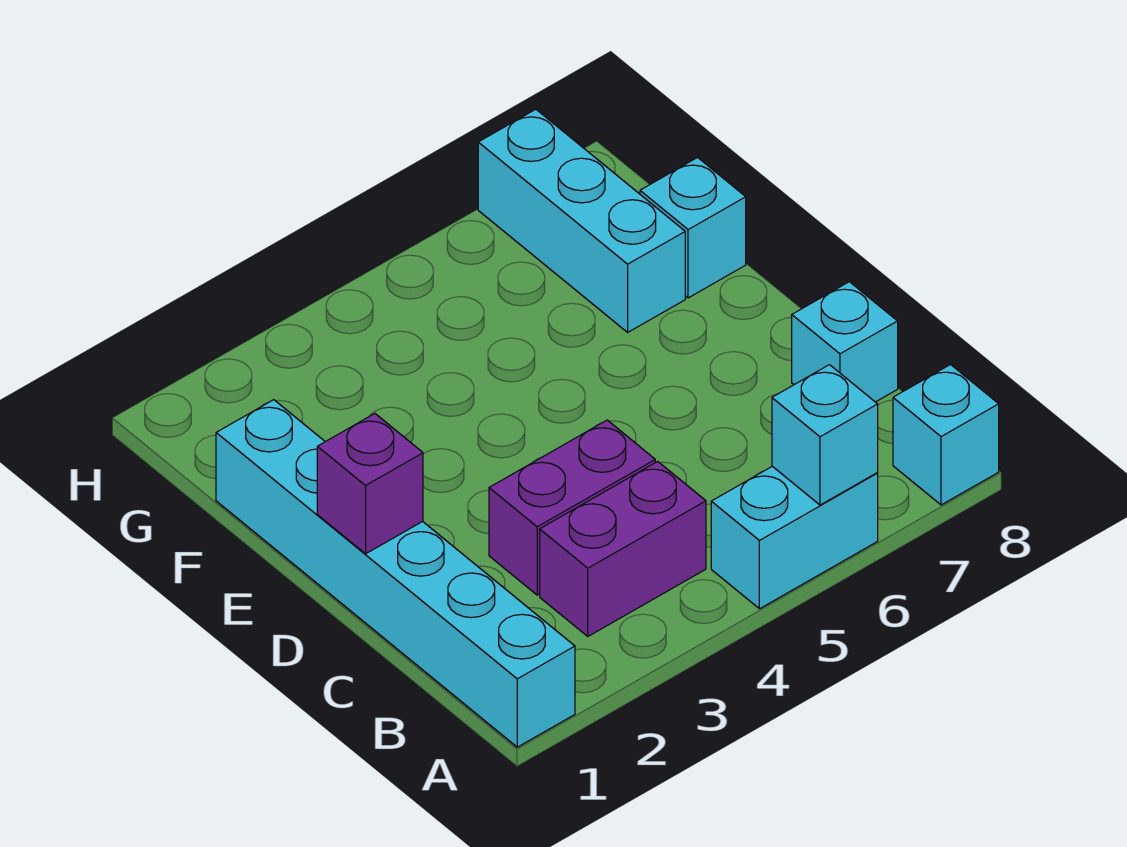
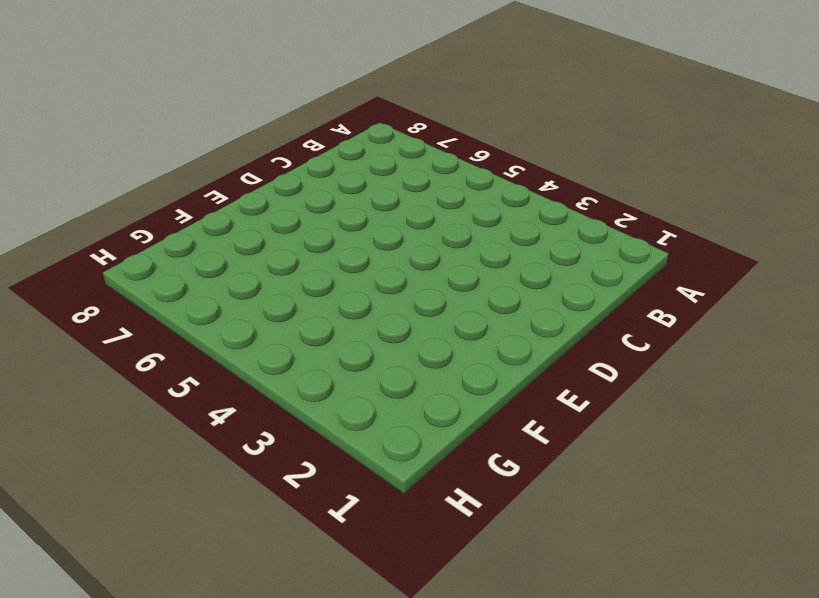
none -> cyan brick A1:F1 level 1
none -> cyan brick A5:A6 level 1

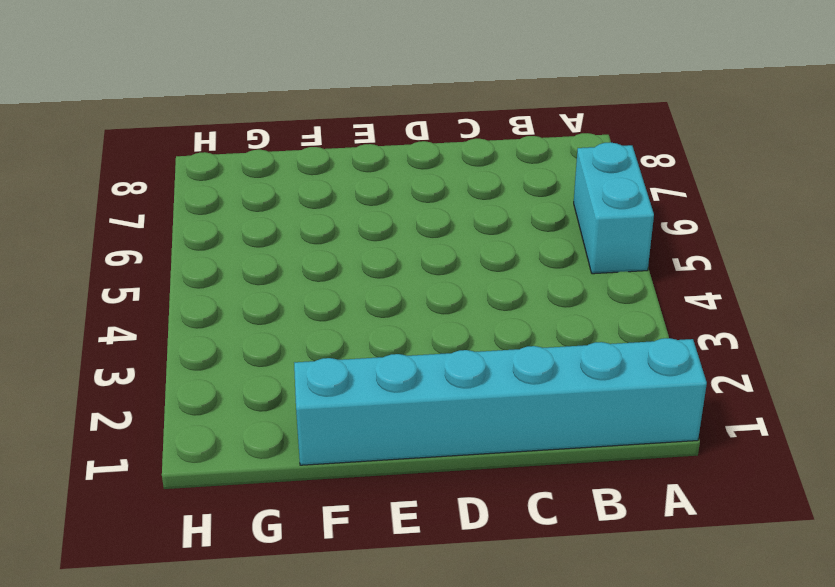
none -> cyan brick A8 level 1
none -> purple brick B3:B4 level 1

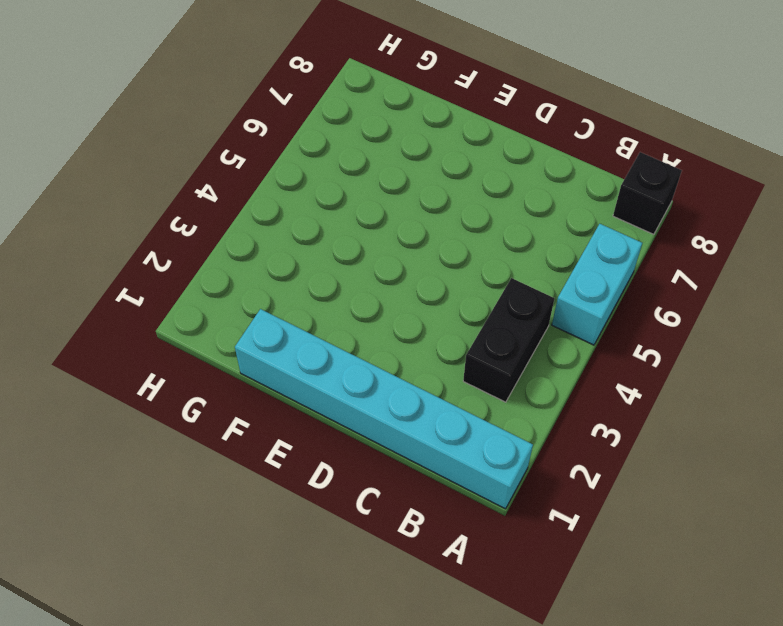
black brick A8 level 1 -> cyan brick A8 level 1
black brick B3:B4 level 1 -> purple brick B3:B4 level 1
none -> purple brick C3:C4 level 1
none -> cyan brick C8 level 1

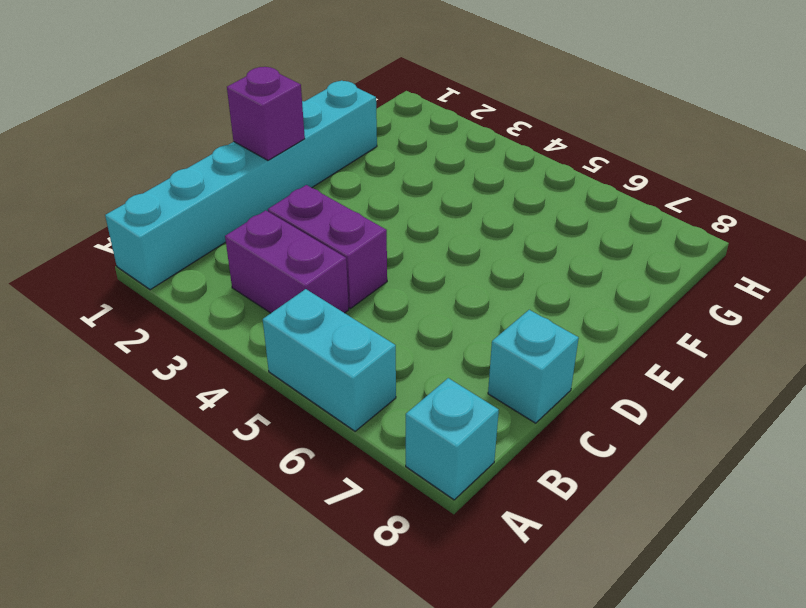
none -> cyan brick F7:H7 level 1
none -> cyan brick F8 level 1

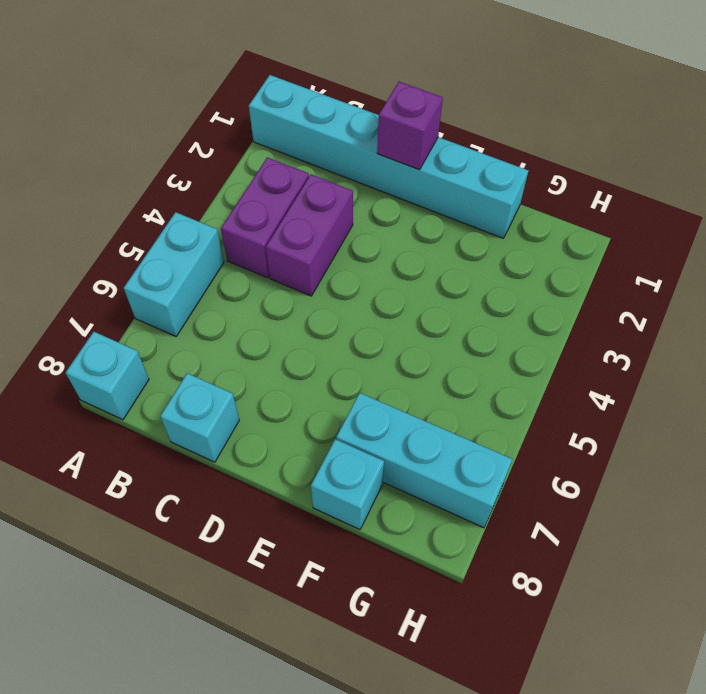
none -> cyan brick A6 level 2

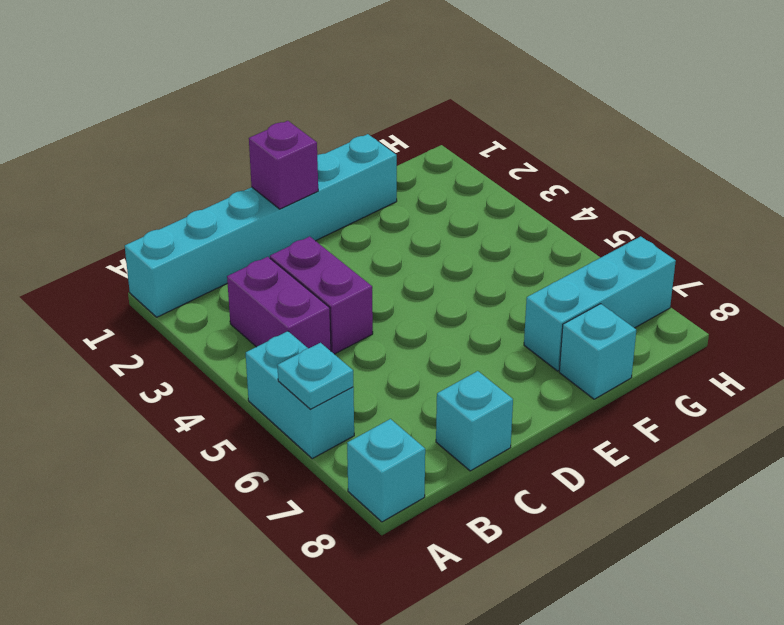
cyan plate A6 level 2 -> cyan brick A6 level 2

